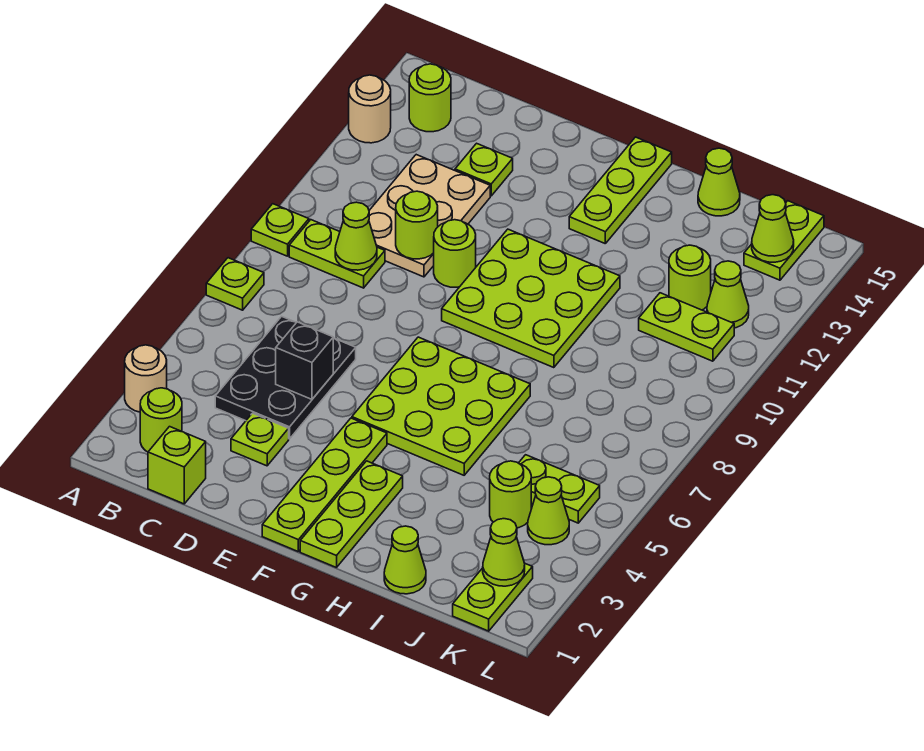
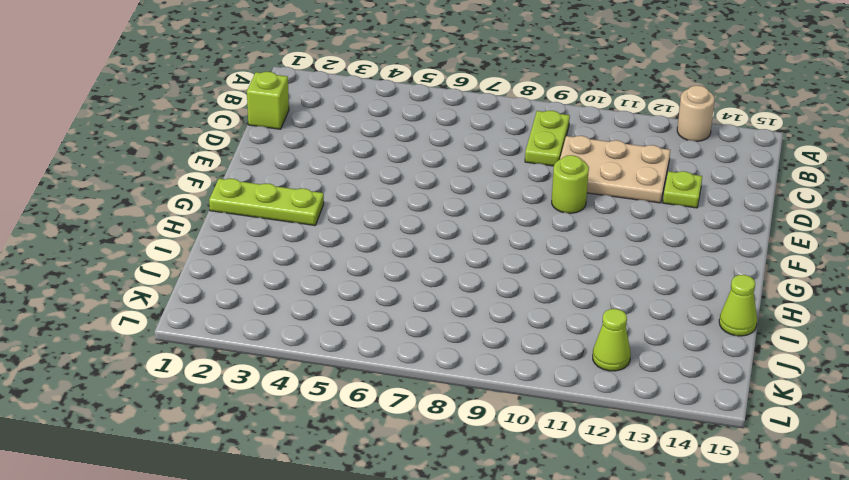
none -> tan round brick A3 level 1
none -> lime plate A7 level 1
none -> lime plate A9 level 1
none -> lime round brick B2 level 1

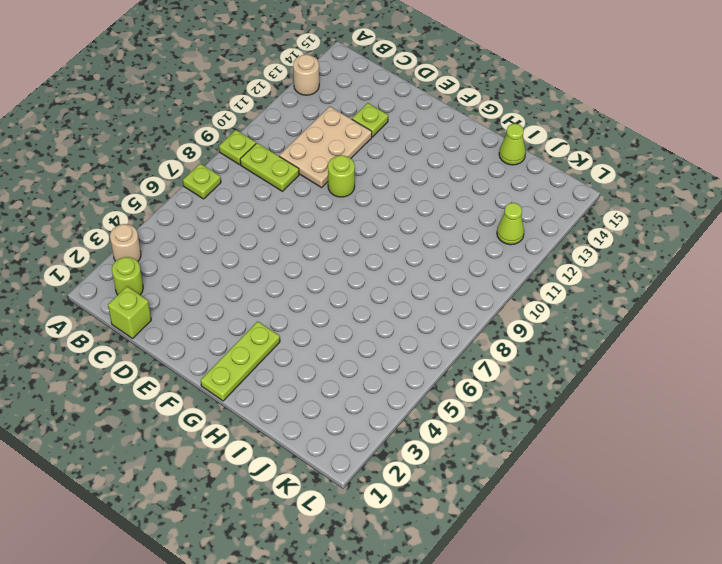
none -> lime round brick B14 level 1
none -> black plate C4:D6 level 1
none -> lime plate D3 level 1
none -> lime plate F1:F4 level 1

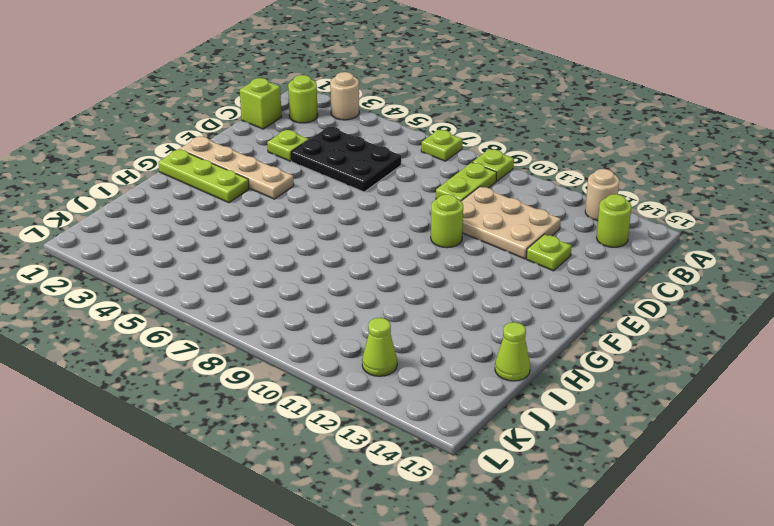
tan plate F1:F4 level 1 -> lime plate F1:F4 level 1
none -> lime plate F5:H7 level 1
none -> lime plate F9:H11 level 1
none -> lime plate G13:G15 level 1
none -> lime cone I1 level 1

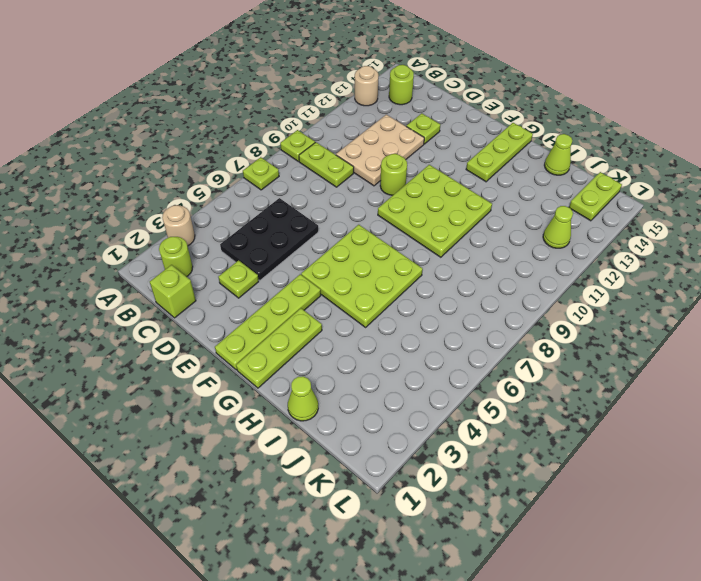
none -> lime round brick J4 level 1
none -> lime plate J5:K5 level 1
none -> lime plate J11:K11 level 1
none -> lime round brick J12 level 1

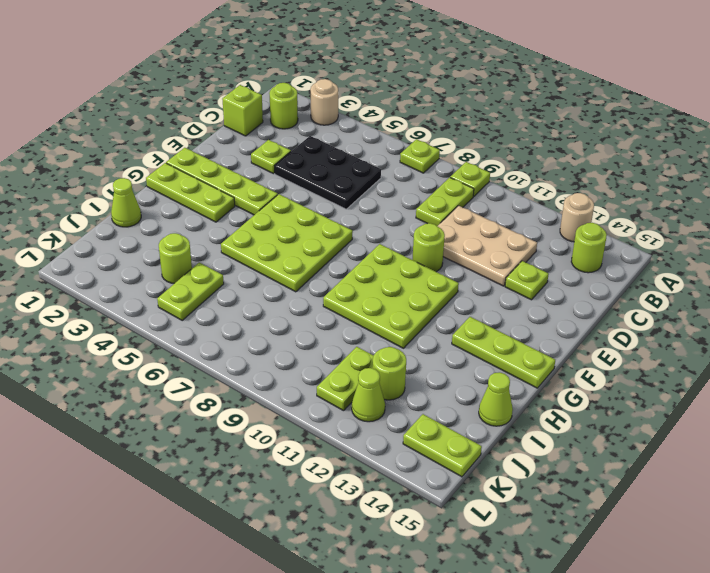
none -> lime plate K1:K2 level 1
none -> lime cone K4 level 1
none -> lime cone C9 level 2
none -> black brick D5 level 2

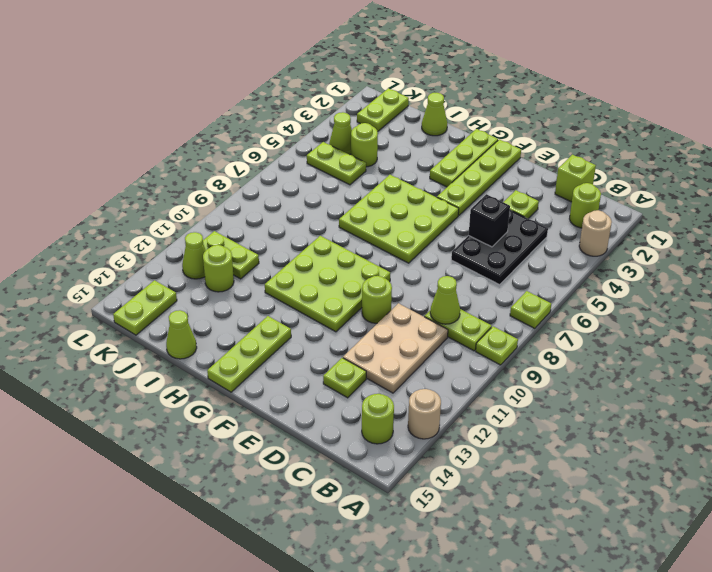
none -> lime round brick D10 level 2
none -> lime cone K2 level 2
none -> lime cone K14 level 2

